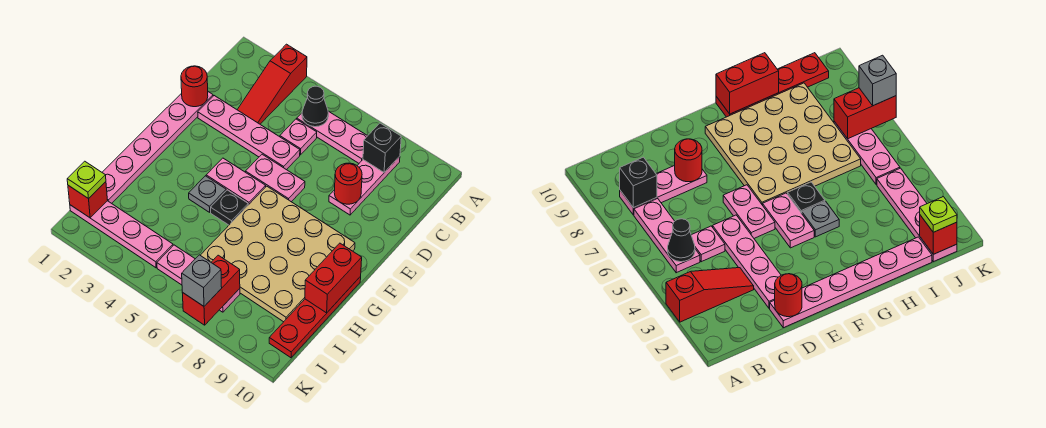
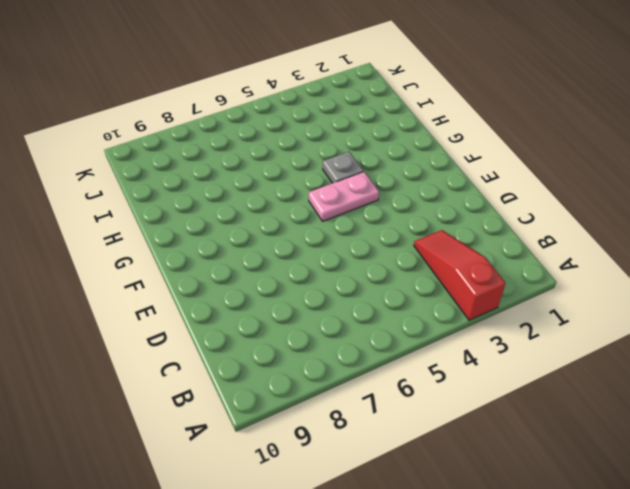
none -> pink plate B5:B7 level 1
none -> pink plate B8:D8 level 1
none -> pink plate C5 level 1

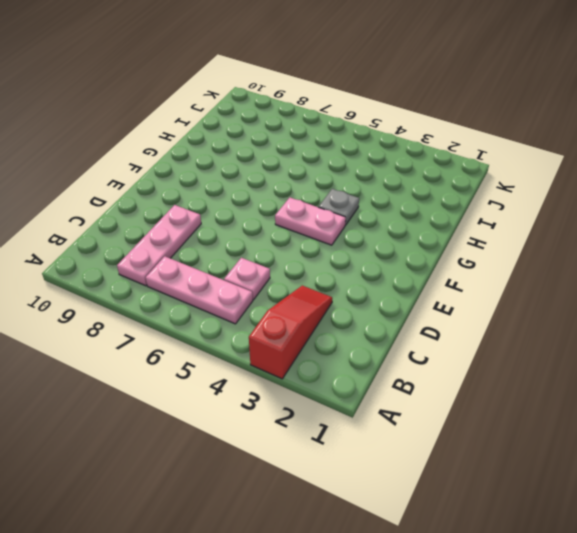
none -> pink plate D1:I1 level 1
none -> pink plate D2:D5 level 1
none -> pink plate E5:E6 level 1

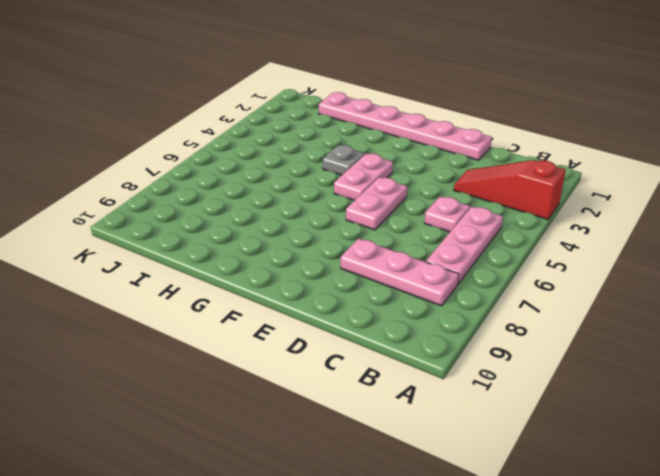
none -> pink plate D2:D5 level 1
none -> tan plate F6:I9 level 1
none -> black plate G5 level 1

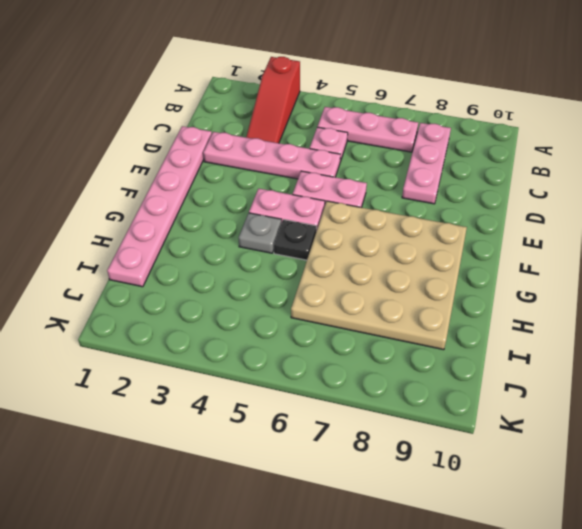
none -> red plate G10:J10 level 1
none -> pink plate J1:J4 level 1
none -> pink plate J5:J7 level 1

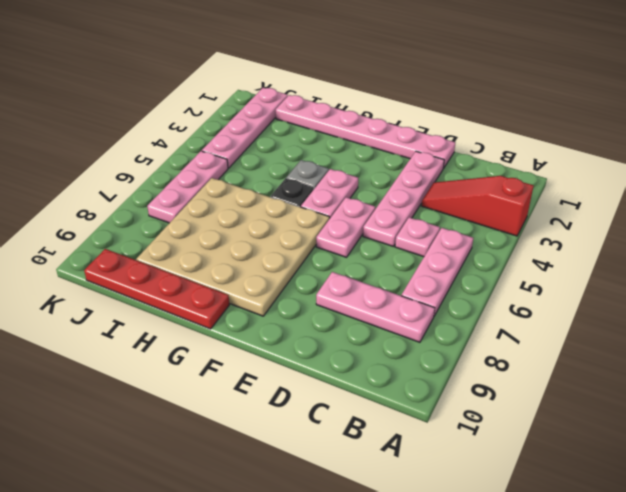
none -> black cone B5 level 2
none -> black brick B8 level 2
none -> red round brick D1 level 2

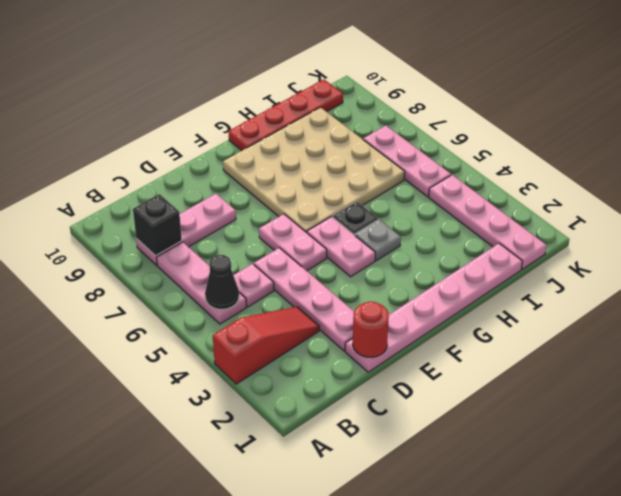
none -> red round brick D8 level 2
none -> red brick G10:H10 level 2
none -> red brick J1 level 2

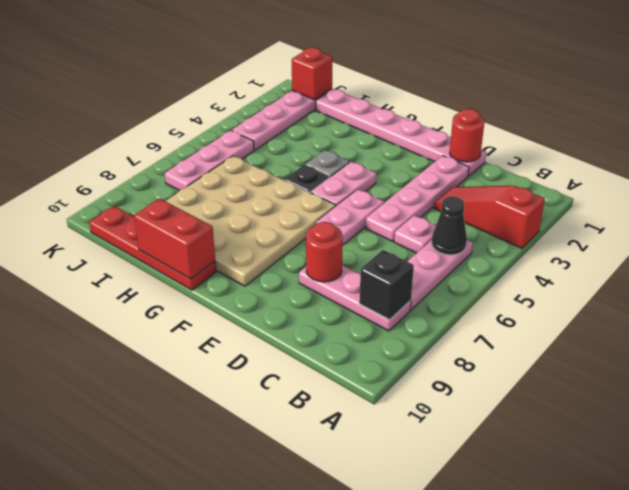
none -> red brick J7:K7 level 2
none -> lime plate J1 level 3
none -> grey brick K7 level 3

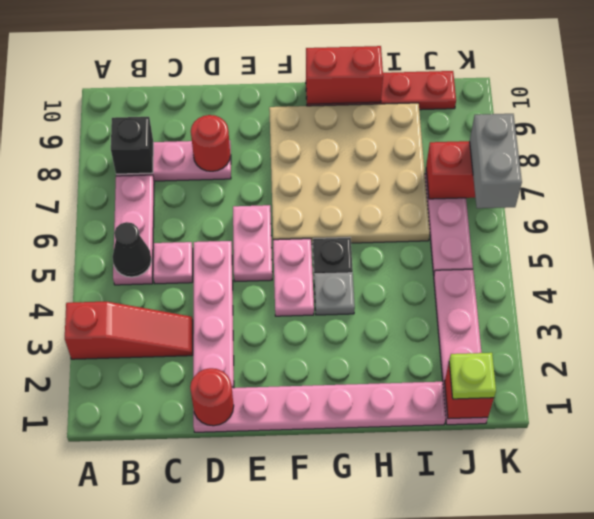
grey brick K6:K7 level 3 -> grey brick K7 level 3

